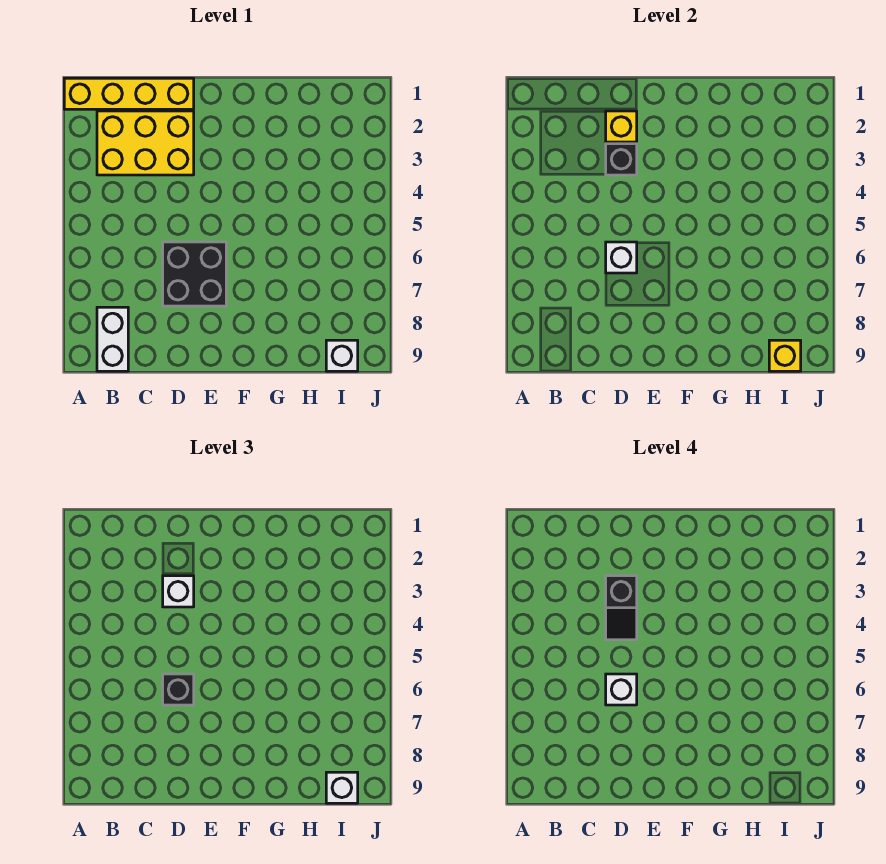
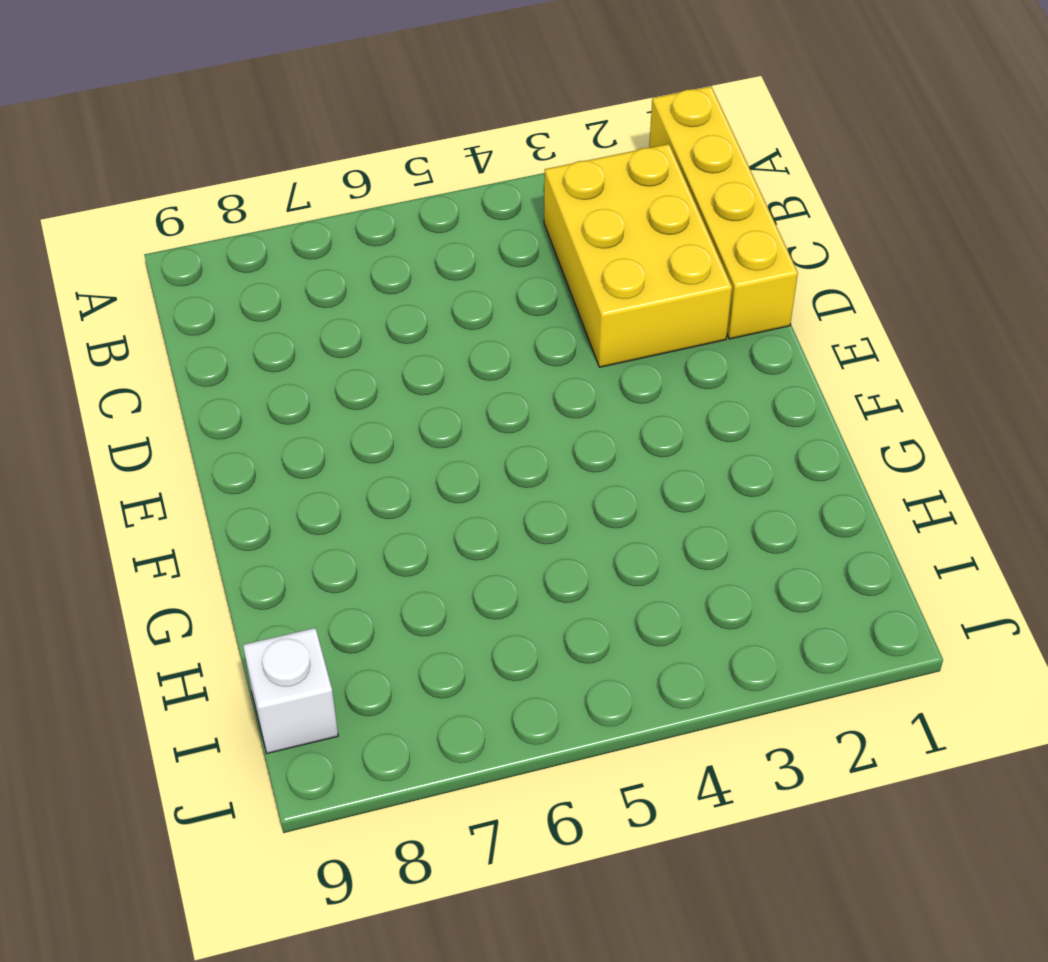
none -> white brick B8:B9 level 1
none -> black brick D6:E7 level 1
none -> yellow brick D2 level 2

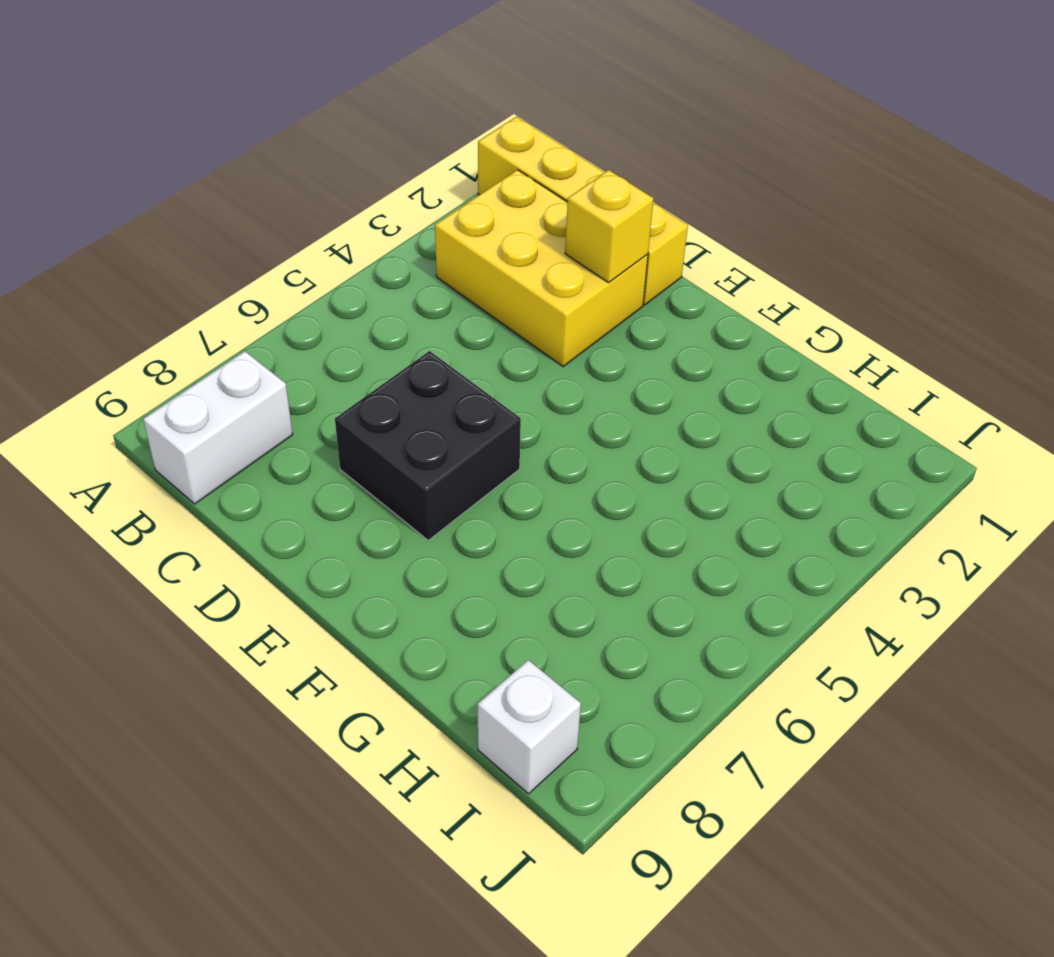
none -> black brick D3 level 2
none -> white brick D6 level 2
none -> yellow brick I9 level 2

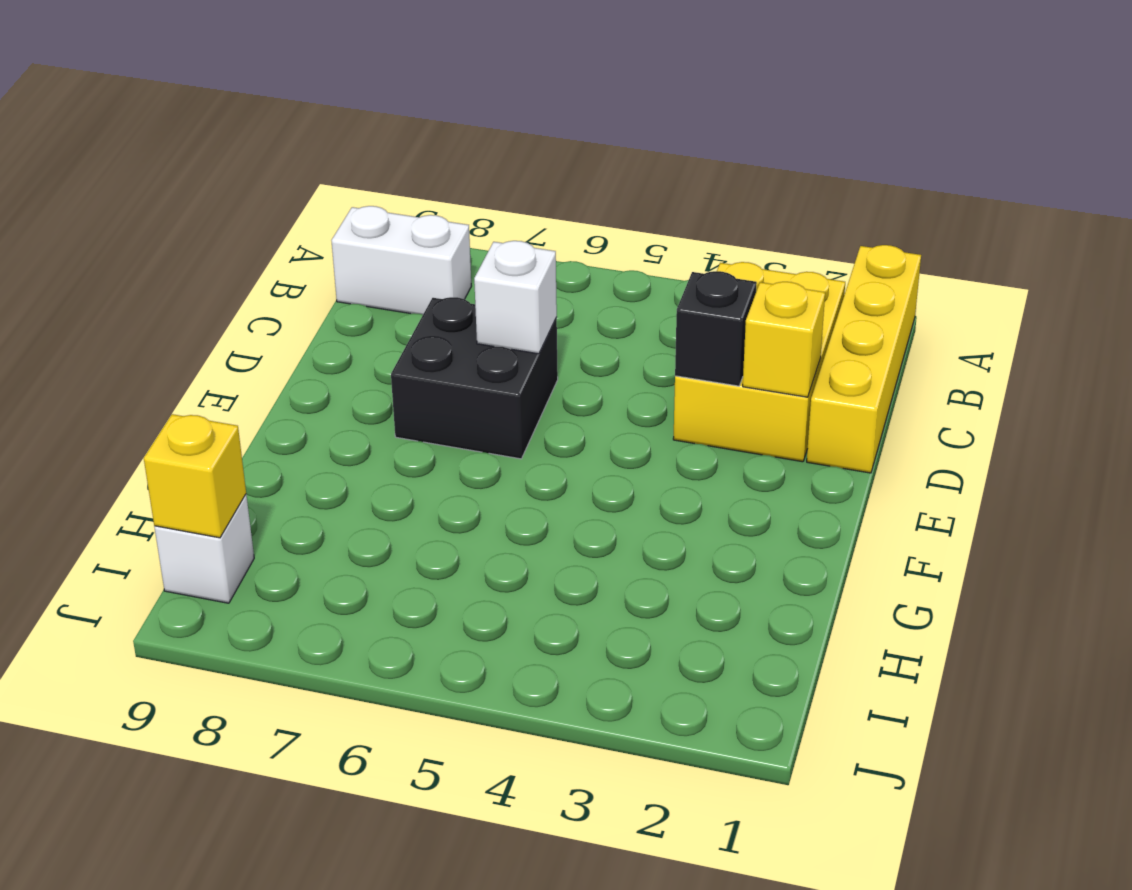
none -> white brick D3 level 3
none -> black brick D6 level 3
none -> white brick I9 level 3

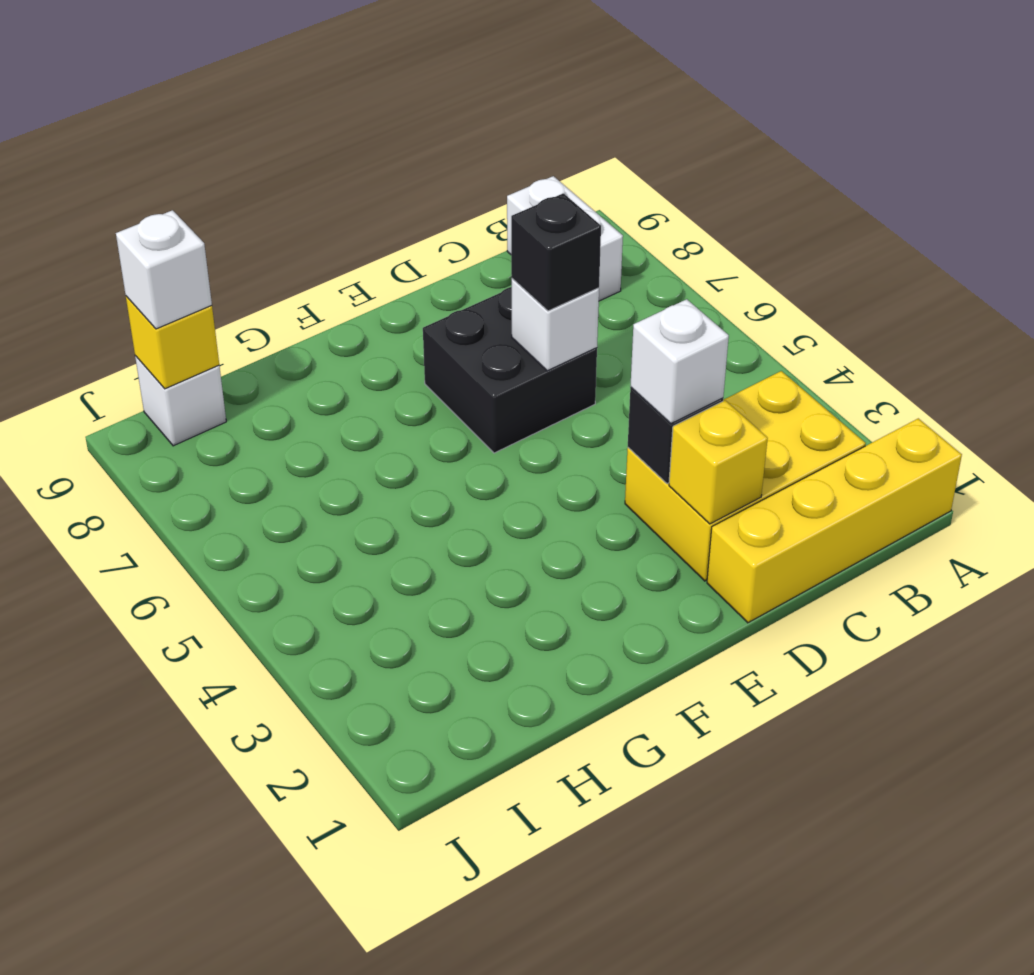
none -> black slope D3:D4 level 4 top 3
none -> white brick D6 level 4

